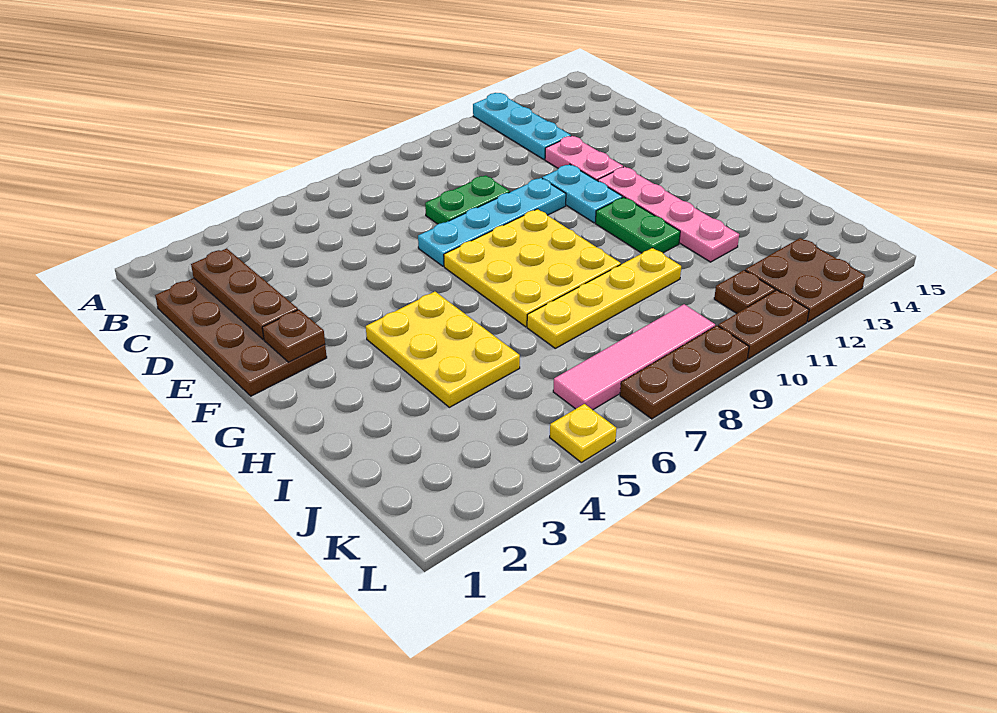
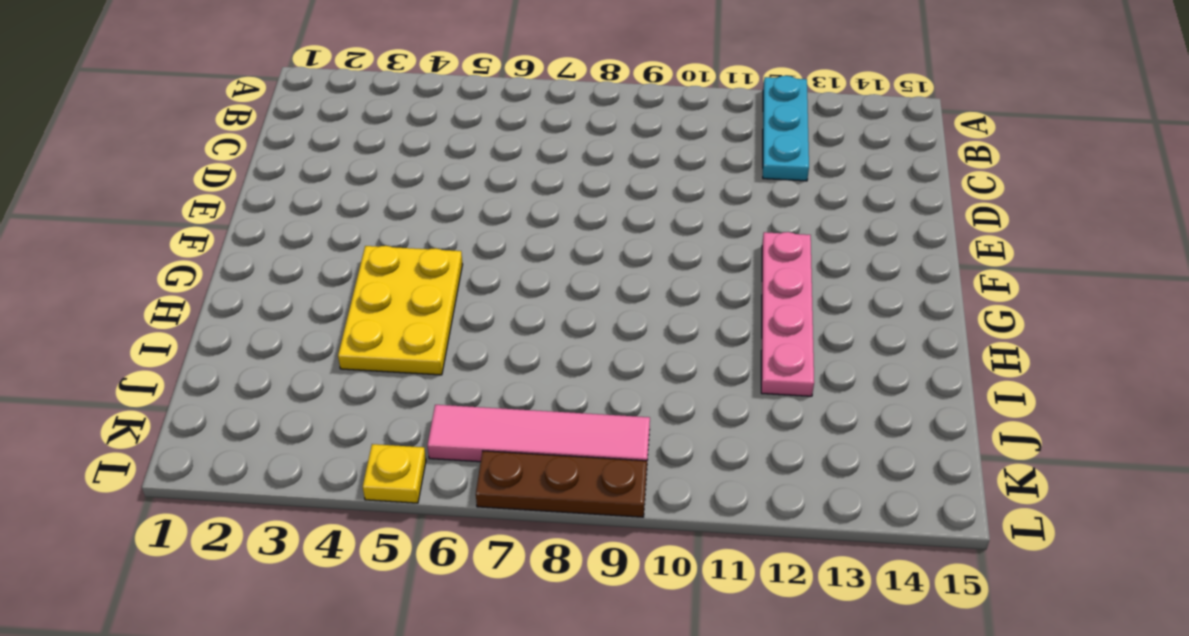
none -> brown plate C1:F2 level 1
none -> green plate D8:D9 level 1
none -> pink plate D12:E12 level 1

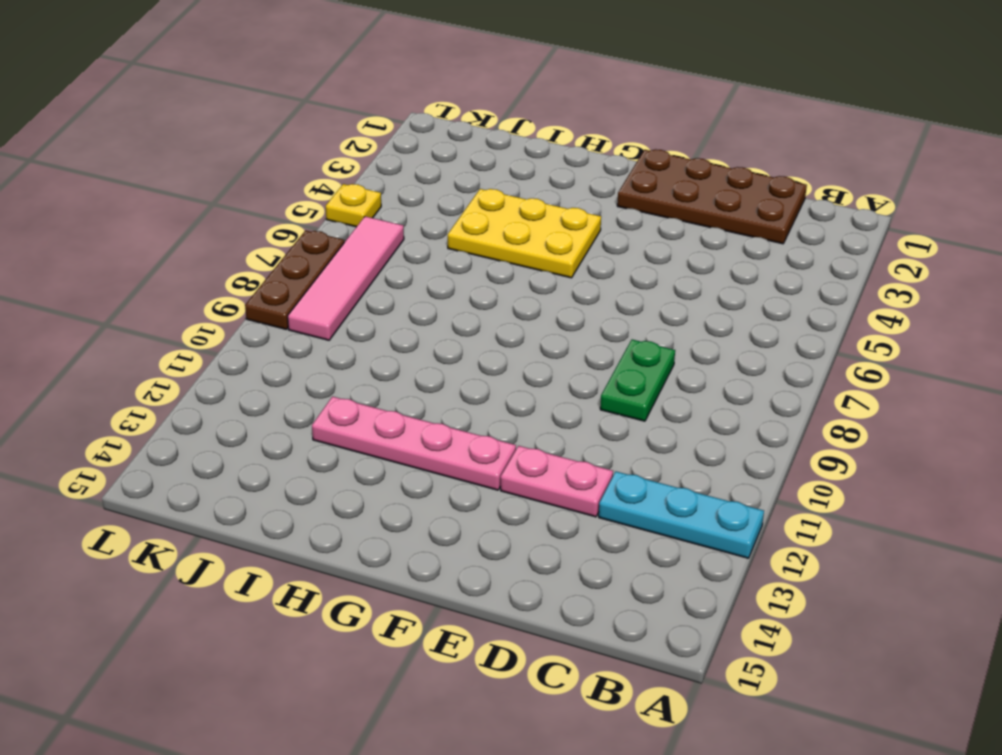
none -> cyan plate E7:E10 level 1
none -> cyan plate E11:F11 level 1
none -> yellow plate F7:H9 level 1

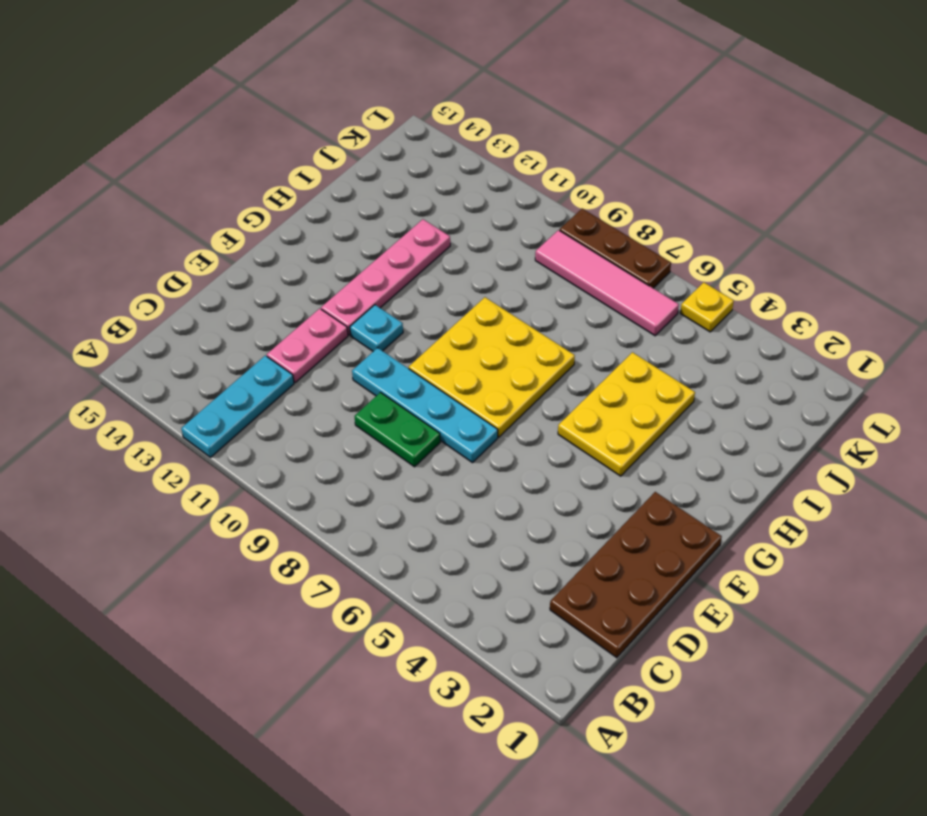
cyan plate F11 level 1 -> cyan plate E11:F11 level 1
none -> green plate G11:H11 level 1
none -> yellow plate I7:I10 level 1
none -> brown plate K11 level 1

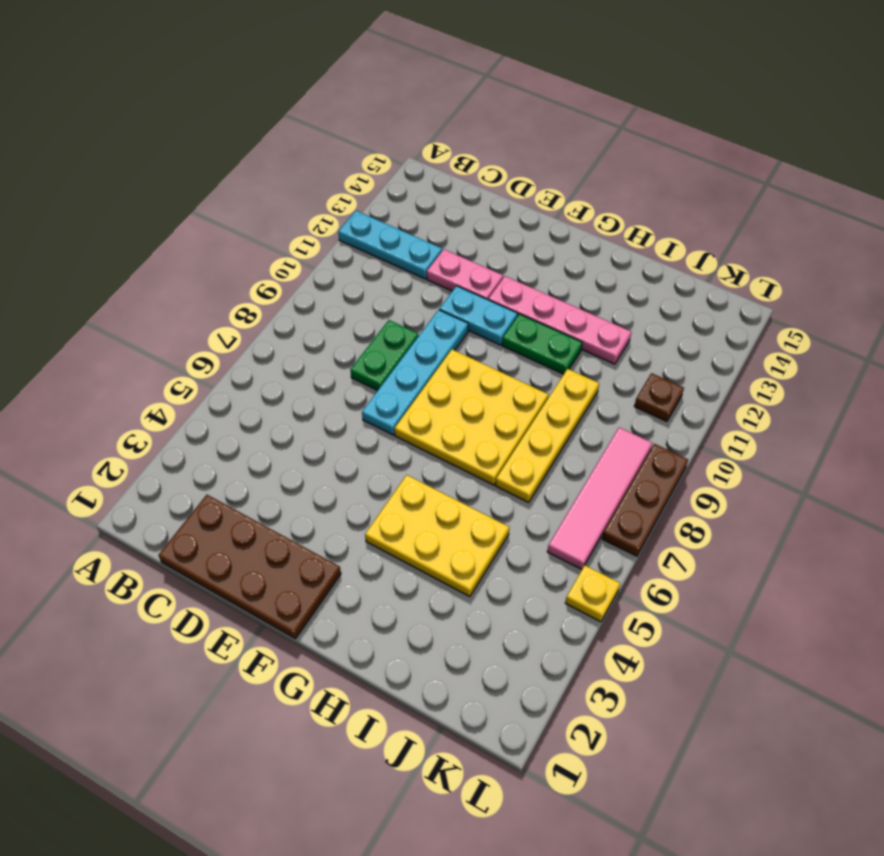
none -> brown plate K12:L13 level 1
none -> brown plate L10:L11 level 1
none -> brown plate C2:E2 level 2

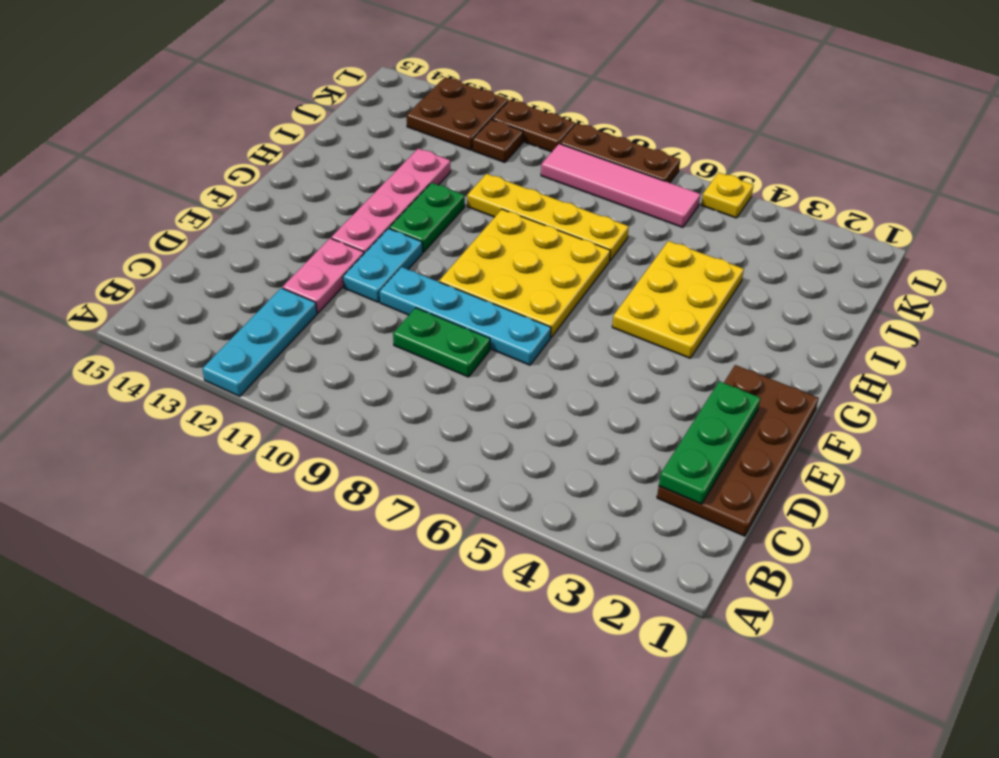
green plate C2:E2 level 2 -> brown plate C2:E2 level 2
none -> brown plate F2 level 2

